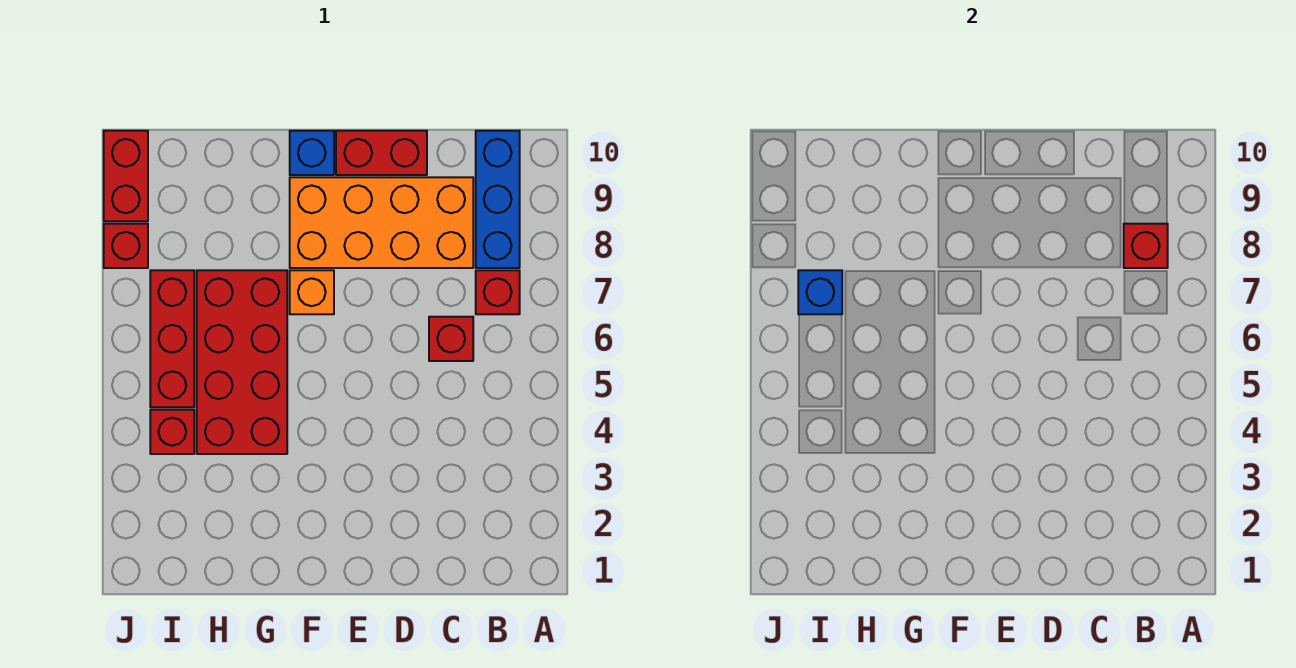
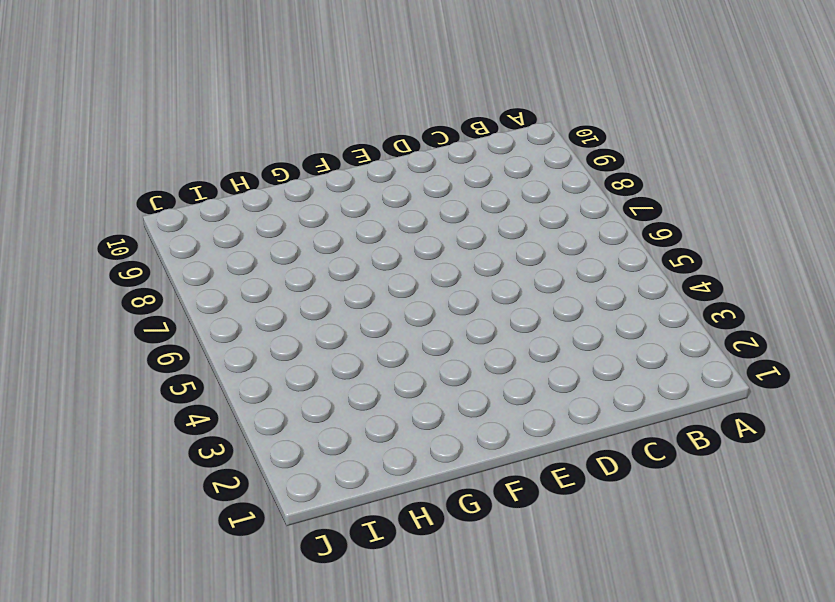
none -> red brick B7 level 1
none -> blue brick B8:B10 level 1
none -> red brick C6 level 1

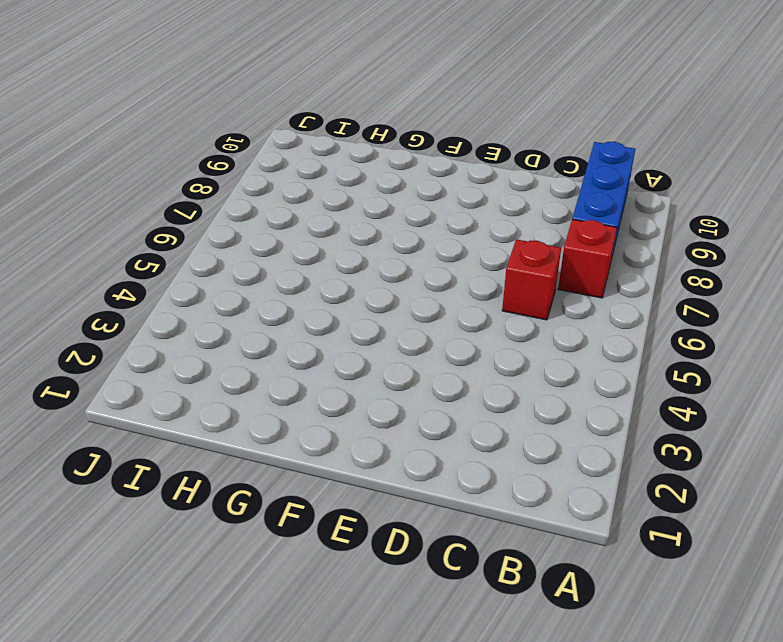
none -> orange brick C8:F9 level 1
none -> red brick D10:E10 level 1
none -> orange brick F7 level 1

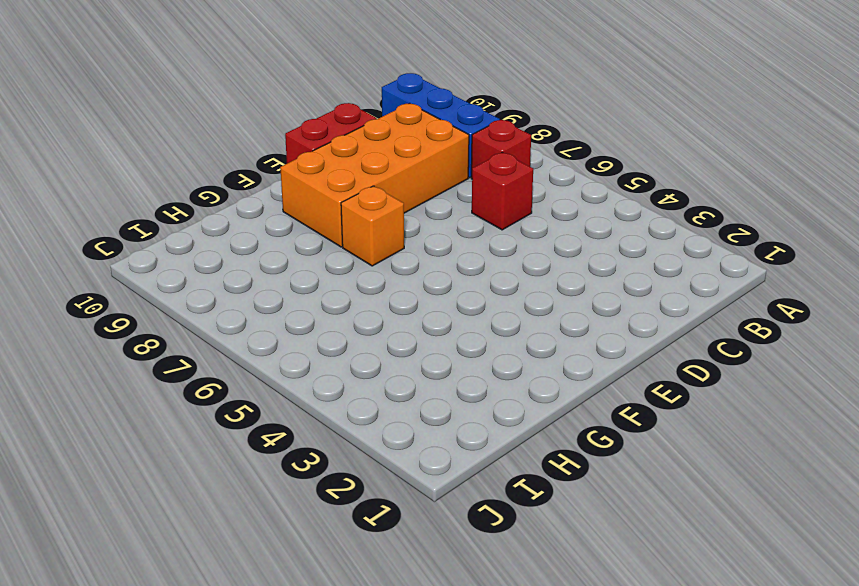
none -> blue brick F10 level 1
none -> red brick G4:H7 level 1
none -> red brick I4 level 1

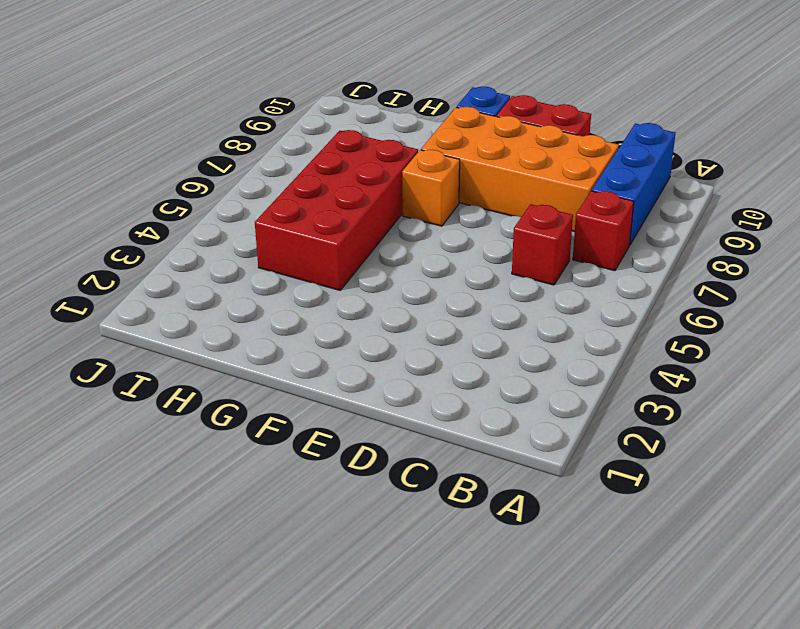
none -> red brick I4 level 1
none -> red brick I5:I7 level 1
none -> red brick J8 level 1

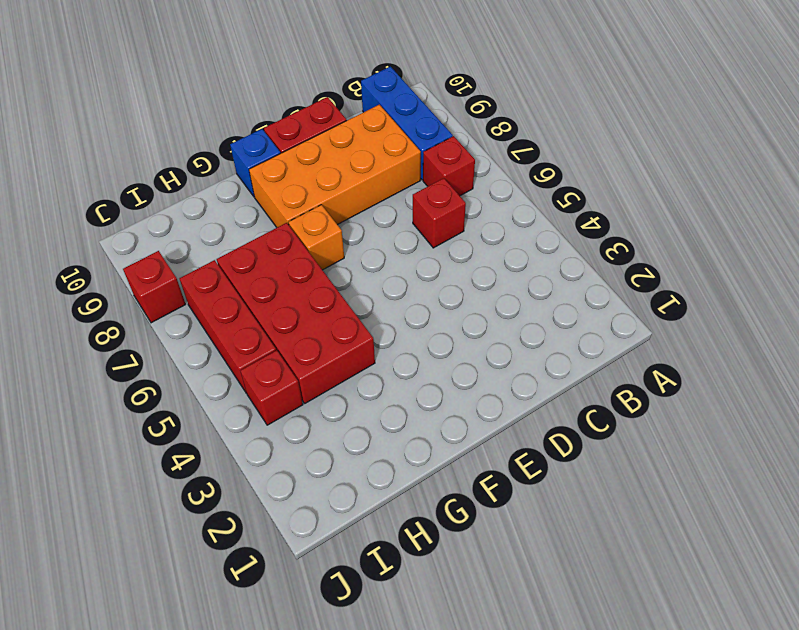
none -> red brick J9:J10 level 1
none -> red brick B8 level 2
none -> blue brick I7 level 2

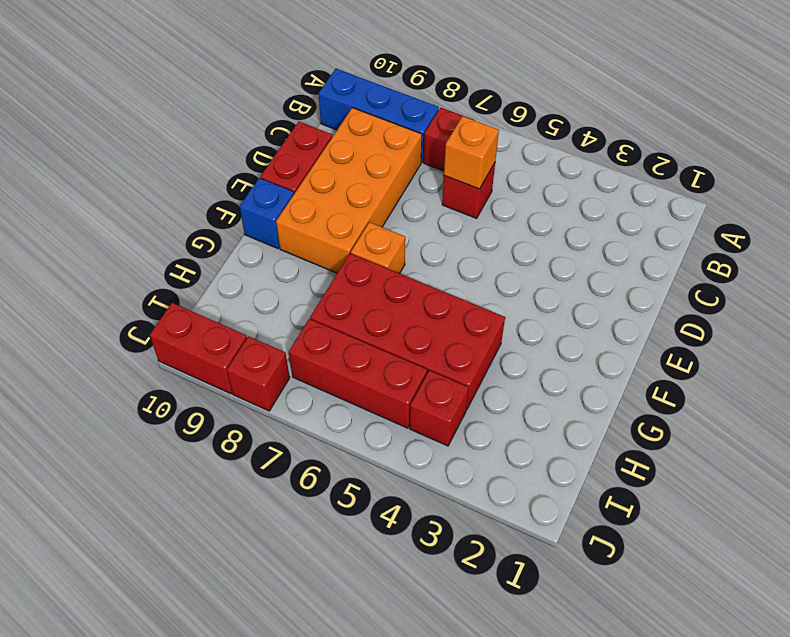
orange brick C6 level 2 -> none
none -> red brick B8 level 2
none -> blue brick I7 level 2

